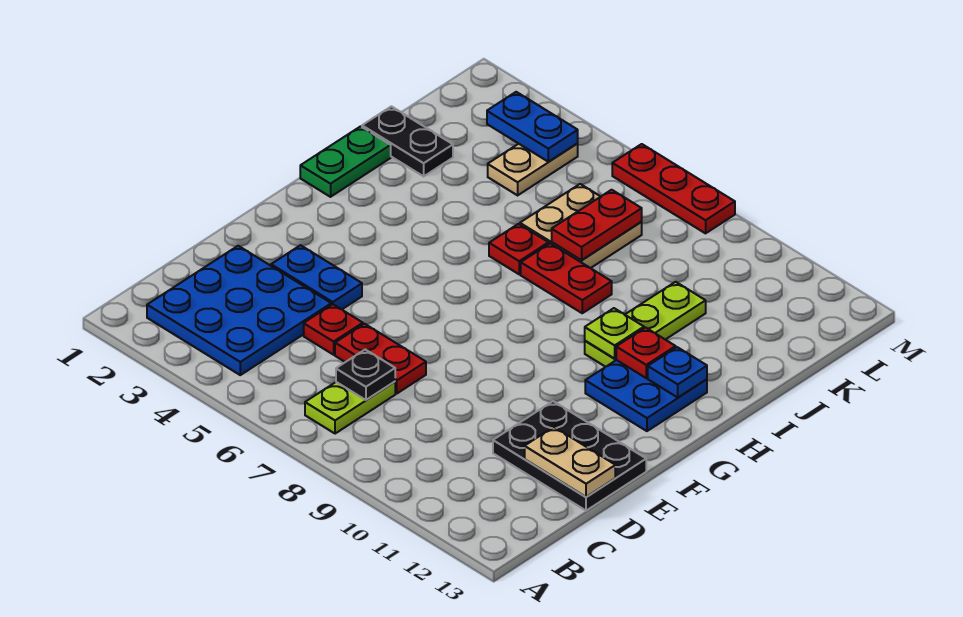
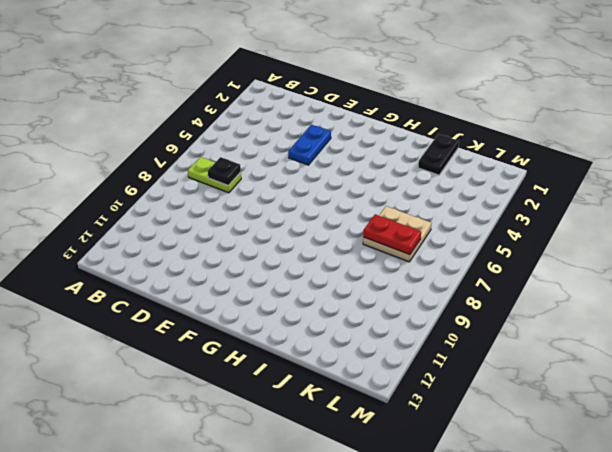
none -> blue plate B2:D4 level 1
none -> red plate D5 level 1
none -> red plate D6:D7 level 1

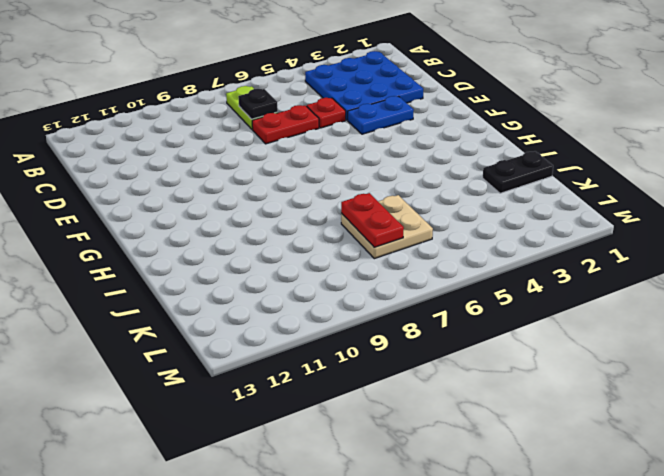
none -> black plate D11:E13 level 1
none -> blue plate G11:H12 level 1
none -> green plate H1:I1 level 1

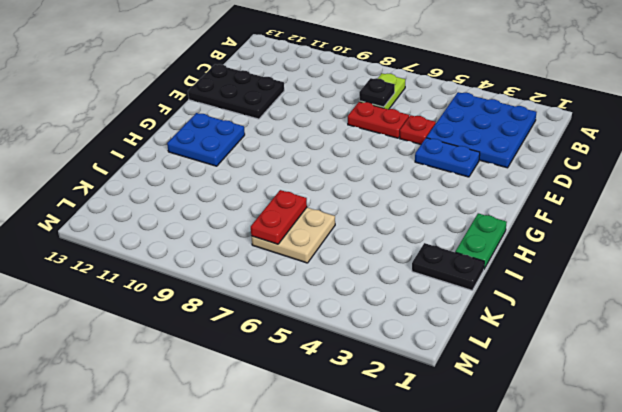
none -> lime plate H10:J10 level 1
none -> red plate I6 level 1
none -> red plate I7:I8 level 1

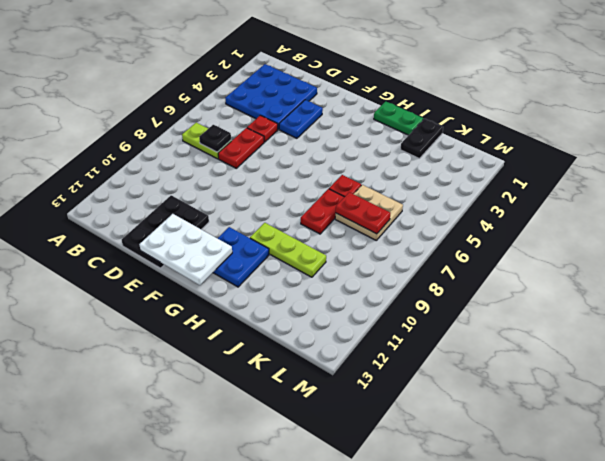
white plate E12:G13 level 2 -> none
none -> tan plate K4:L4 level 1
none -> red plate M6:M8 level 1
none -> tan plate D12:D13 level 2

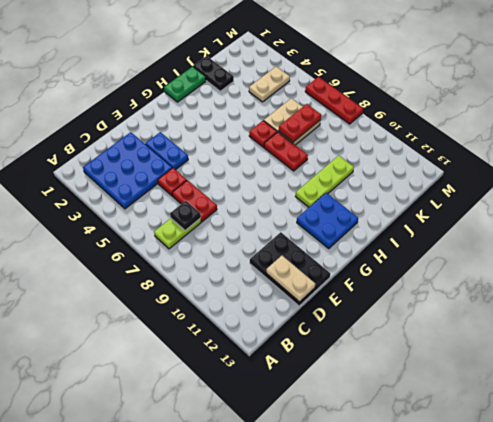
none -> lime plate H10 level 2
none -> red plate H11 level 2
none -> blue plate H12 level 2

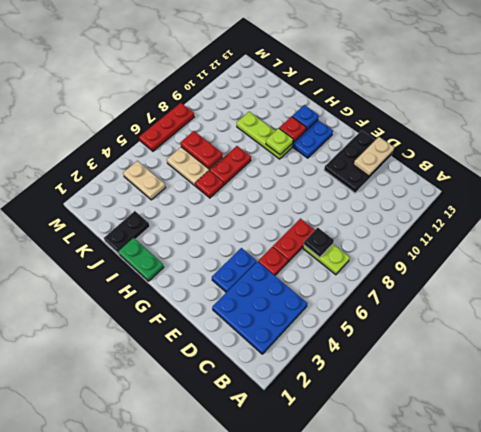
none -> blue plate L3:L4 level 2

